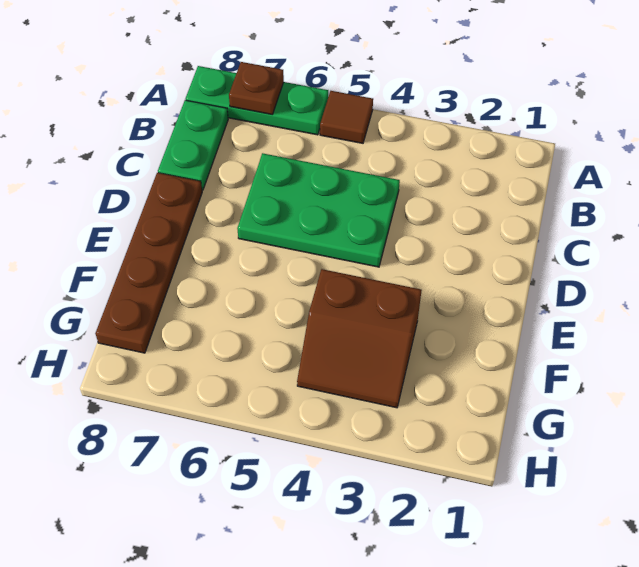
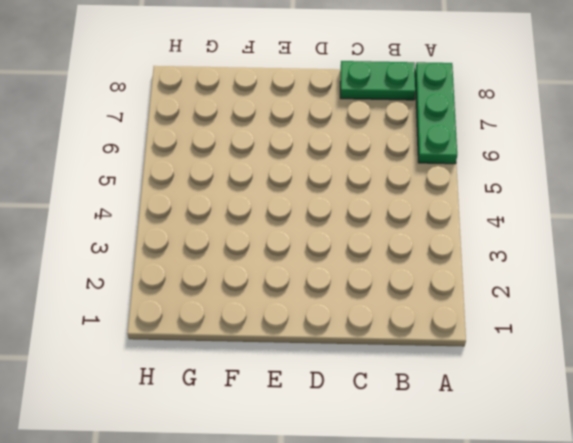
none -> brown tile A5 level 1
none -> green plate C4:D6 level 1

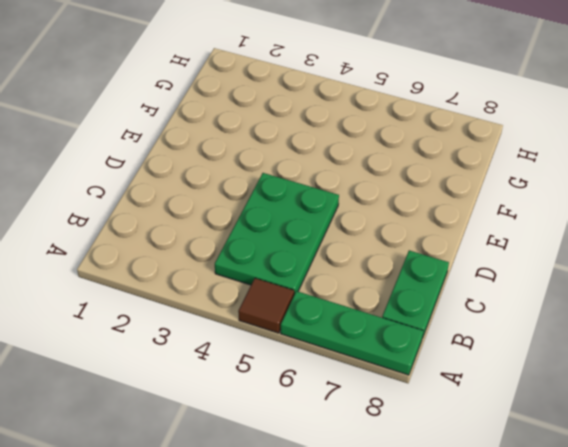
green plate B4:D5 level 1 -> green plate C4:D6 level 1
none -> brown plate D8:G8 level 1
none -> brown slope F3:G4 level 1 top F

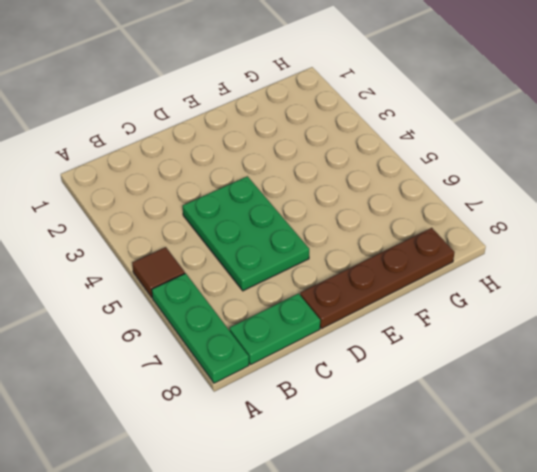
none -> brown slope F3:G4 level 1 top F
none -> brown plate A7 level 2

